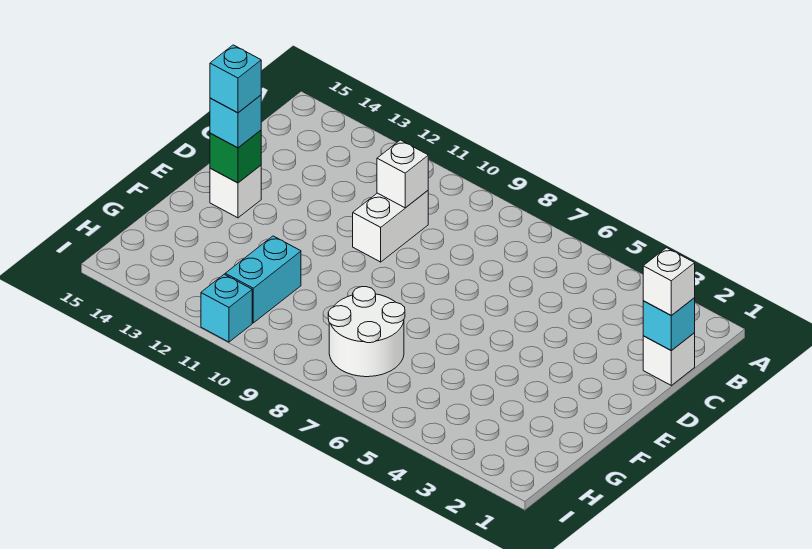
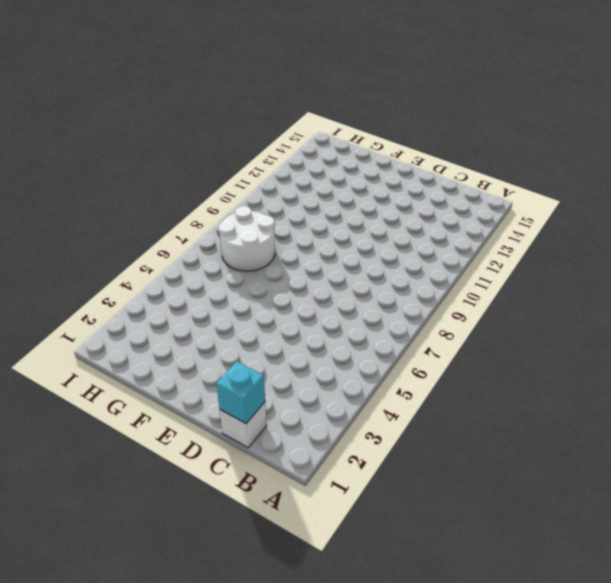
none -> white brick C10:D10 level 1
none -> white brick E14 level 1
none -> cyan brick G11:H11 level 1

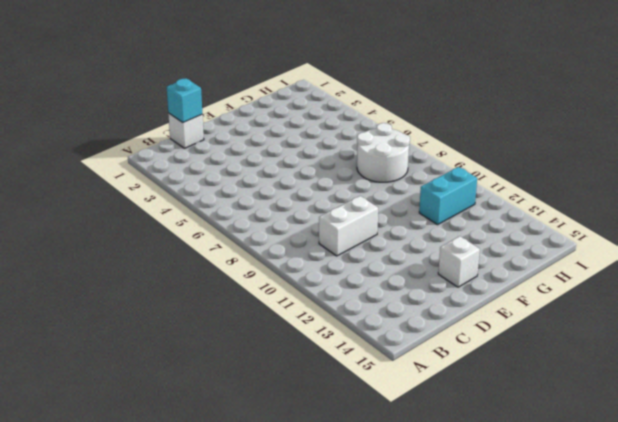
none -> cyan brick I11 level 1
none -> white brick C10 level 2
none -> green brick E14 level 2

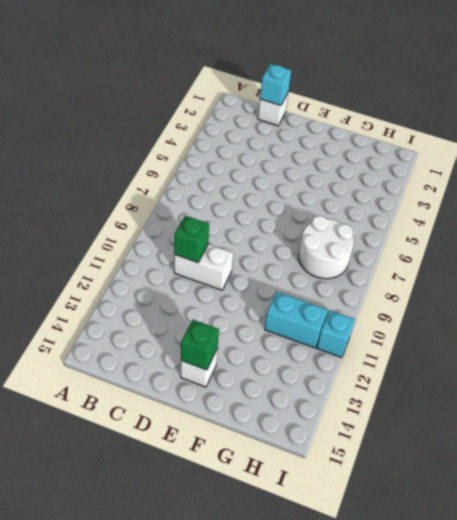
green brick C10 level 2 -> white brick C10 level 2
none -> white brick C1 level 3
none -> cyan brick E14 level 3
none -> cyan brick E14 level 4

